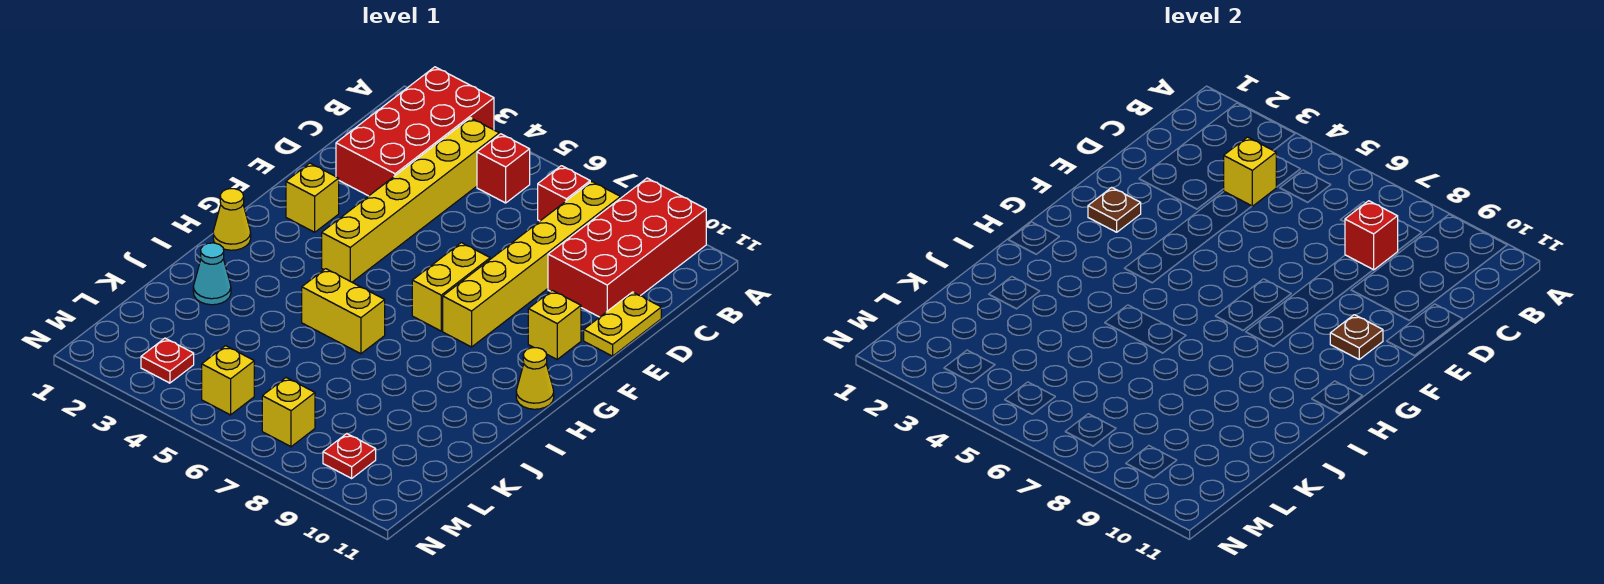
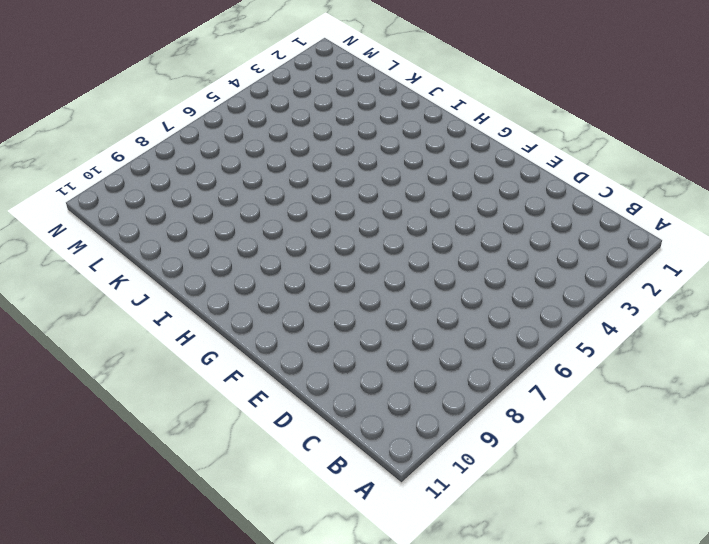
none -> red brick A2:D3 level 1
none -> red brick A9:D10 level 1
none -> yellow brick B4:G4 level 1

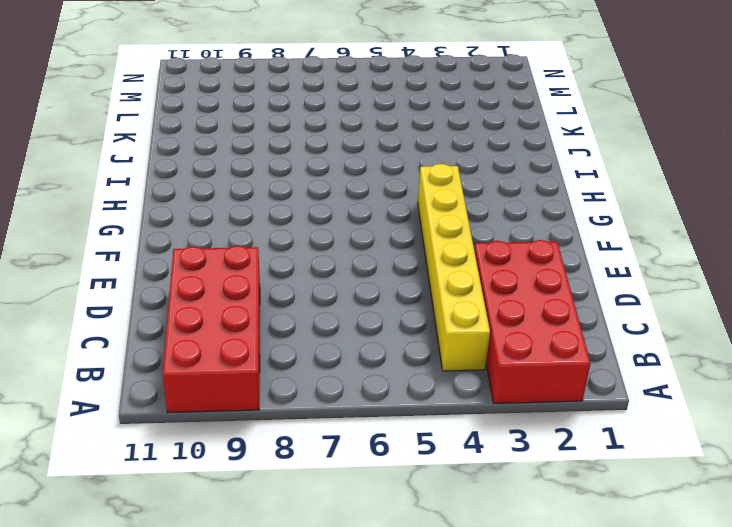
none -> red brick B5 level 1
none -> red brick B7 level 1
none -> yellow brick B8:G8 level 1

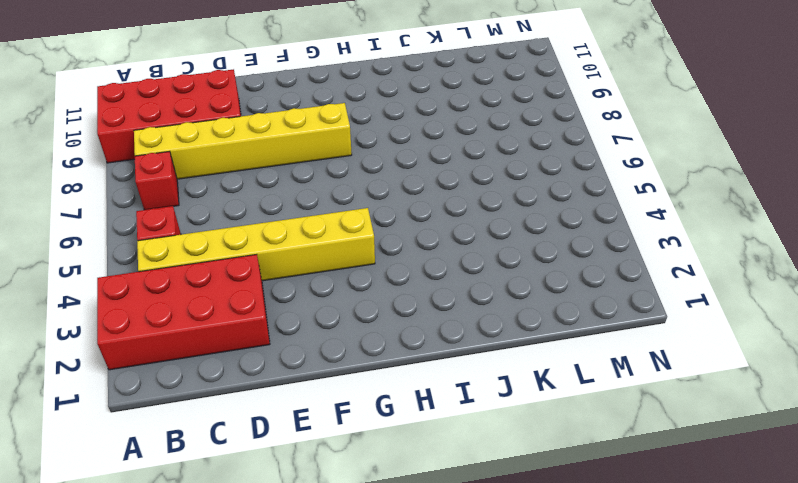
none -> yellow plate D11:E11 level 1
none -> yellow brick F2 level 1
none -> yellow brick F7:G7 level 1

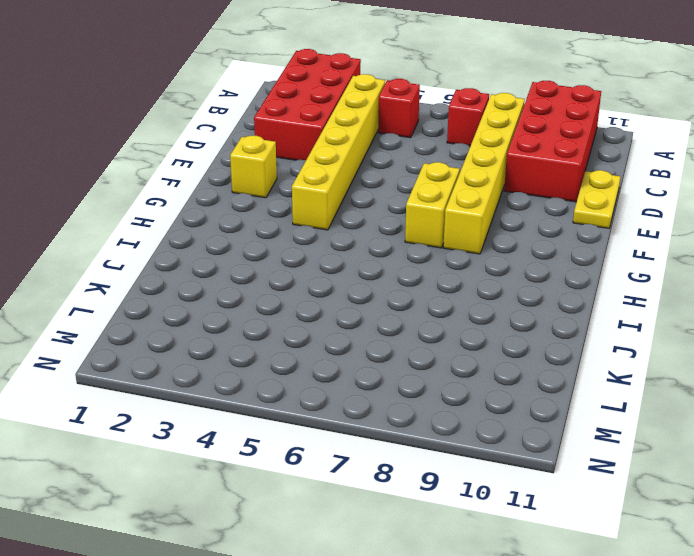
none -> yellow brick F10 level 1
none -> yellow cone H1 level 1
none -> yellow cone H11 level 1

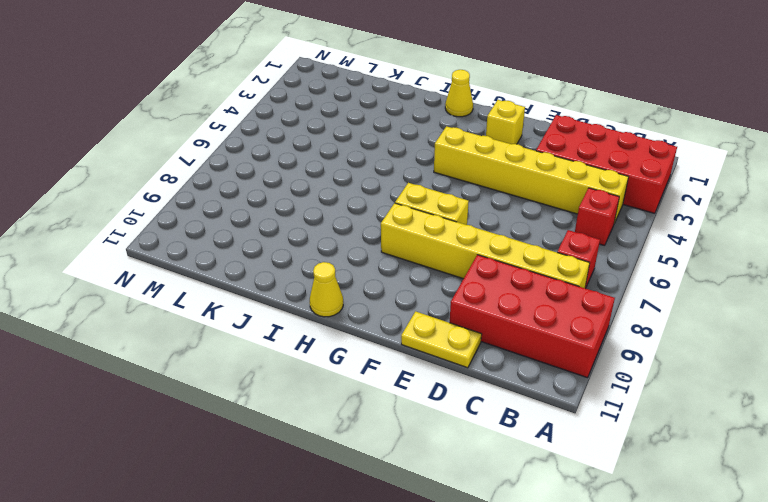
none -> yellow brick F10 level 1
none -> yellow brick I5:I6 level 1
none -> cyan cone J2 level 1

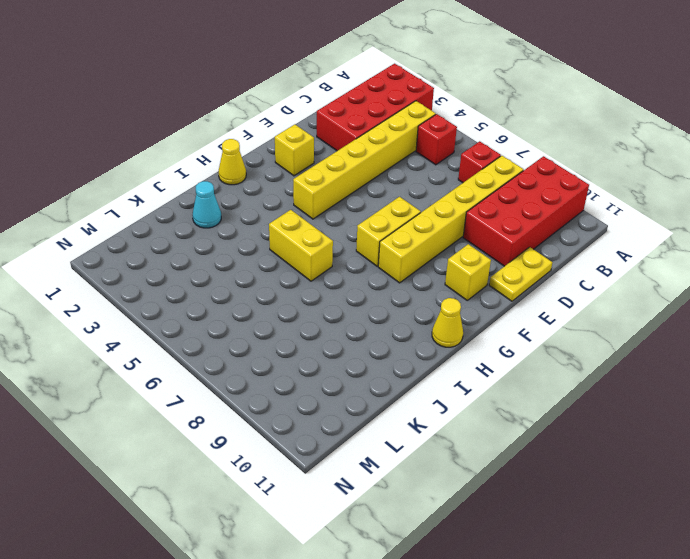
none -> red plate M3 level 1
none -> yellow brick M5 level 1
none -> yellow brick M7 level 1

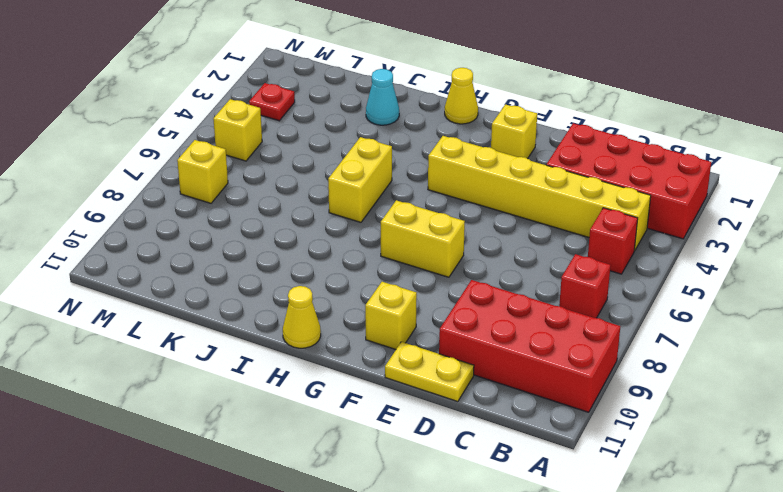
none -> yellow brick B8:G8 level 1
none -> red plate M9 level 1
none -> yellow brick C4 level 2

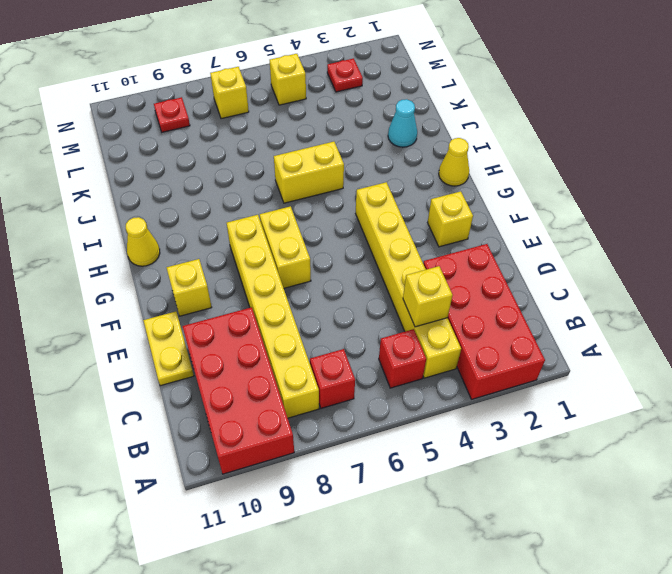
none -> red brick C8 level 2
none -> brown plate F2 level 2
none -> brown plate F10 level 2

